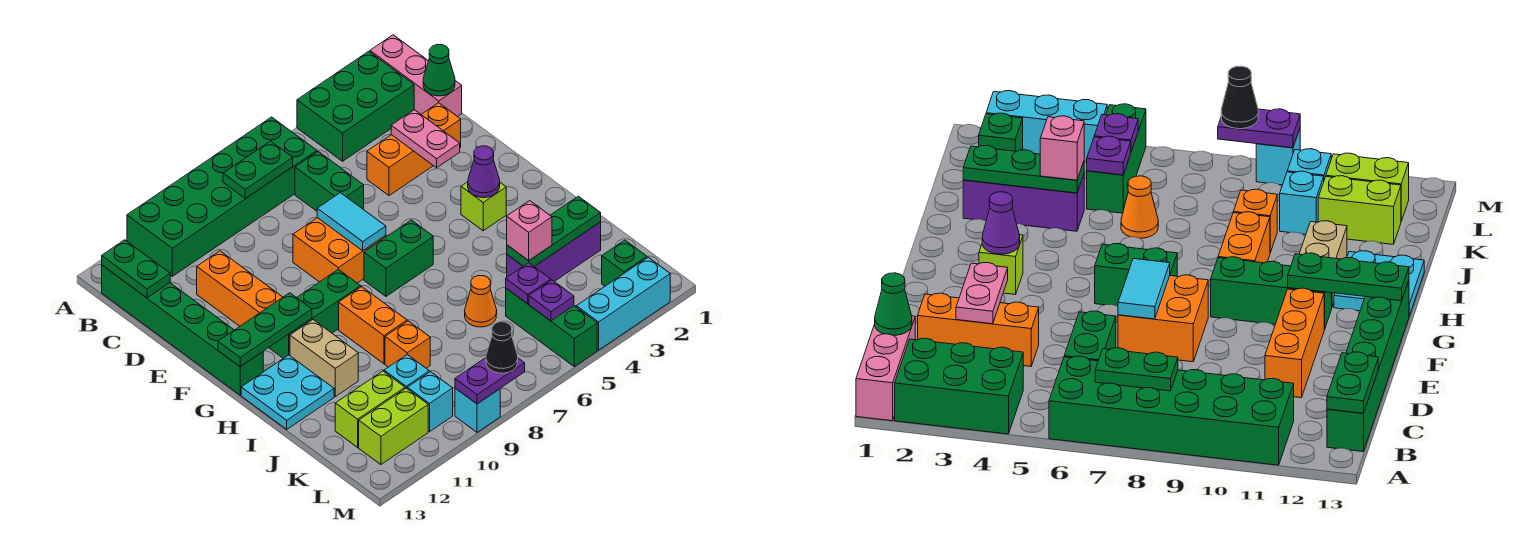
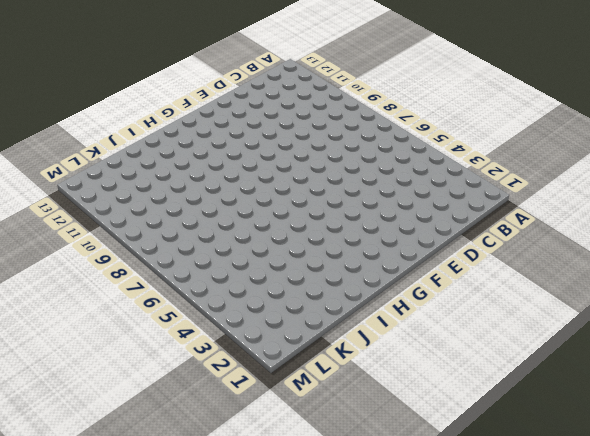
none -> pink brick A1:C1 level 1
none -> green brick A2:B4 level 1
none -> green brick A6:B11 level 1
none -> green brick B13:G13 level 1

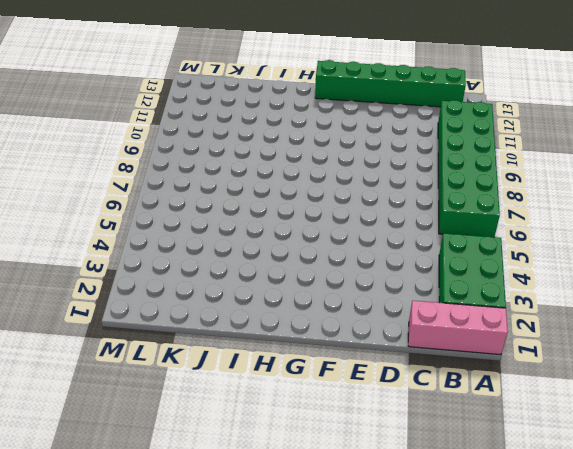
none -> green brick C6:D6 level 1
none -> orange brick D2:D4 level 1
none -> orange brick D11:F11 level 1
none -> orange brick E7:F8 level 1

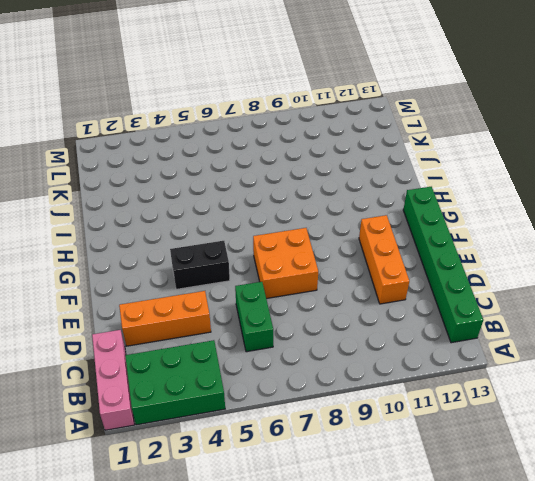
black brick F4:F5 level 1 -> none
none -> green brick A6:B11 level 1
none -> lime brick G3 level 1
none -> green brick G6:G7 level 1
none -> green brick G9:G11 level 1

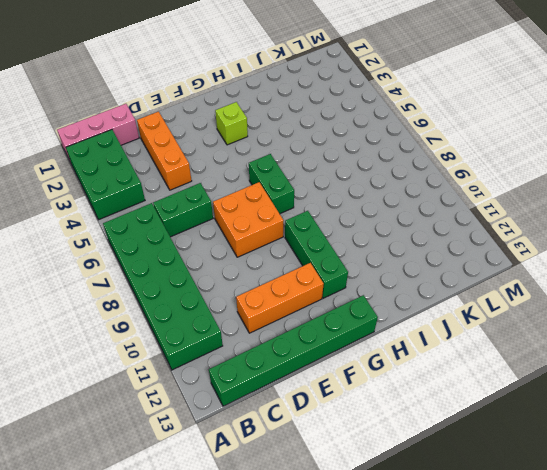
none -> orange brick H9:I9 level 1
none -> tan brick H11:I11 level 1
none -> cyan plate H12:I13 level 1
none -> purple brick J2:J4 level 1

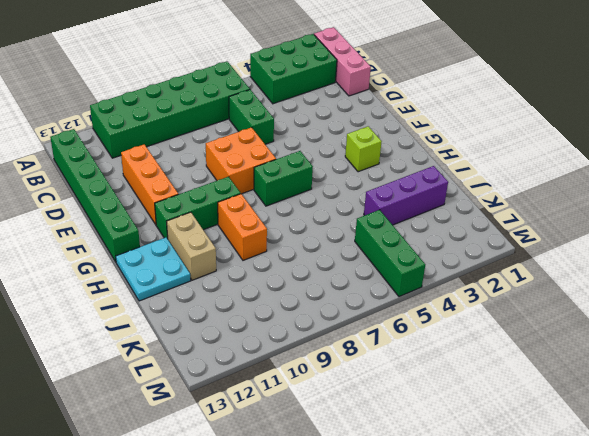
none -> orange brick D2:D4 level 1
none -> orange cone J6 level 1
none -> orange brick J9 level 1
none -> cyan brick K10 level 1

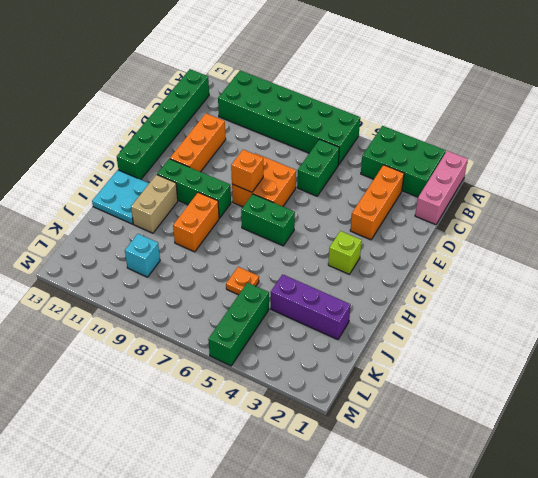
orange brick C3:E3 level 1 -> orange brick D2:D4 level 1
orange brick F8 level 2 -> orange brick J9 level 1
orange plate J6 level 1 -> orange cone J6 level 1
none -> lime brick K11:K12 level 1
none -> green brick L2 level 1
none -> cyan brick L10 level 1
none -> lime brick L11:L12 level 1

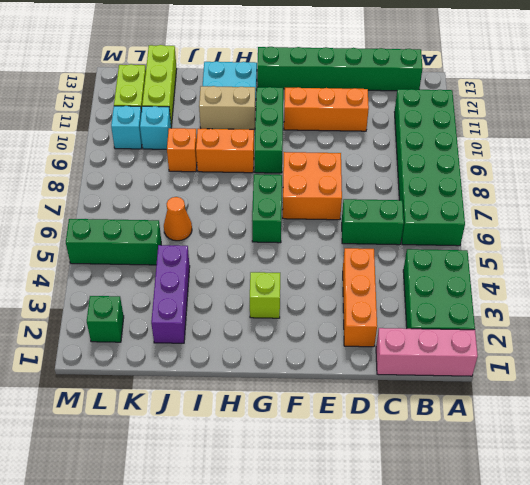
lime brick K11:K13 level 1 -> lime brick K11:K12 level 1
none -> cyan brick M2:M4 level 1
none -> cyan brick M9 level 1
none -> green plate B7:B8 level 2
none -> green plate B13:C13 level 2

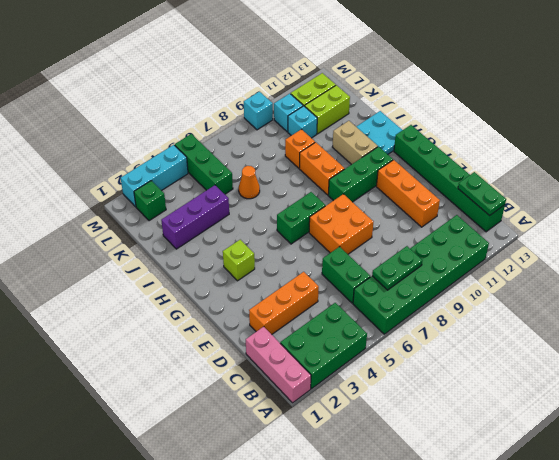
none -> green cone C1 level 2
none -> pink plate D3:E3 level 2
none -> cyan tile E7:F7 level 2
none -> purple cone G3 level 2

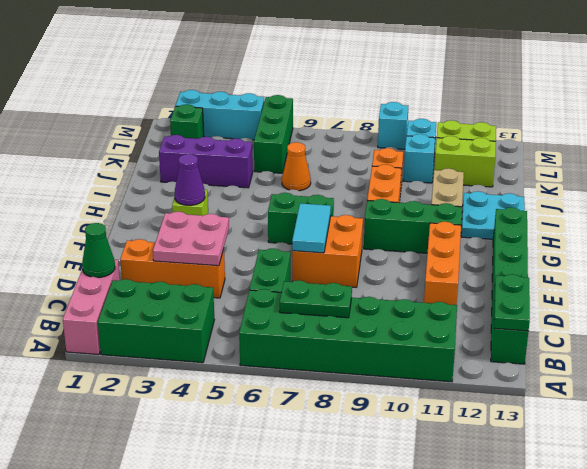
pink plate D3:E4 level 2 -> pink plate D3:E3 level 2
none -> green plate G11:G13 level 2
none -> green plate J2:J4 level 2
none -> purple plate K5 level 2
none -> purple plate L5 level 2

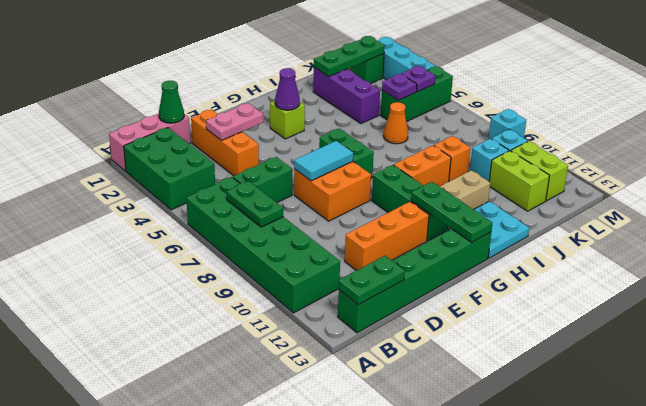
green plate J2:L2 level 2 -> green plate J2:J4 level 2
none -> purple plate M8:M9 level 2
none -> pink brick J4 level 3
none -> black cone M8 level 3

